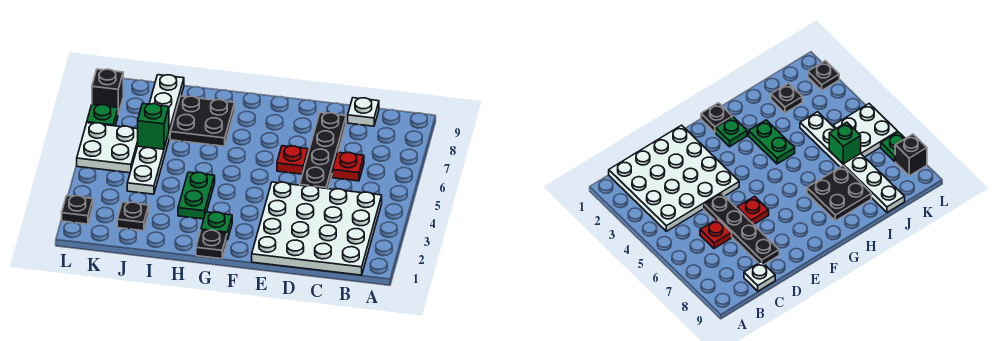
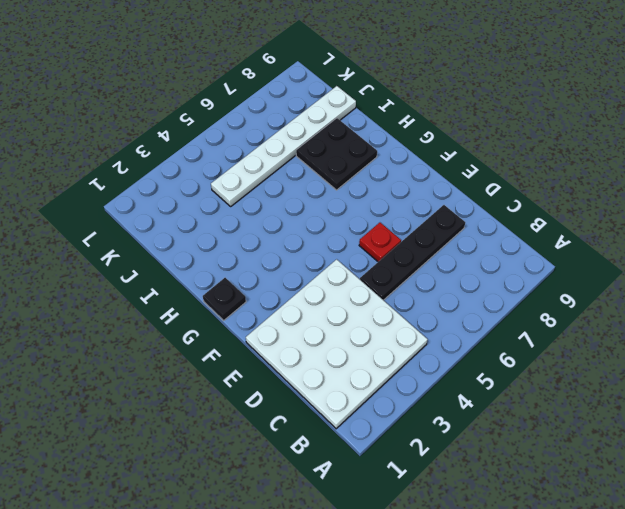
none -> red plate C6 level 1
none -> white plate C9 level 1
none -> green plate G2 level 1

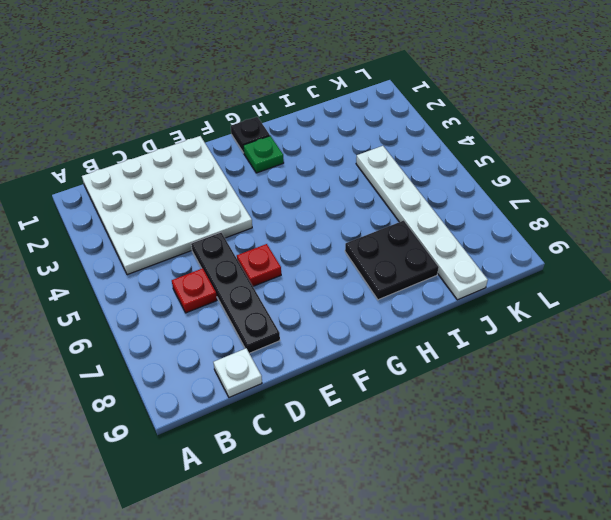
none -> green plate H3:H4 level 1
none -> black plate J2 level 1
none -> white plate K5:L6 level 1

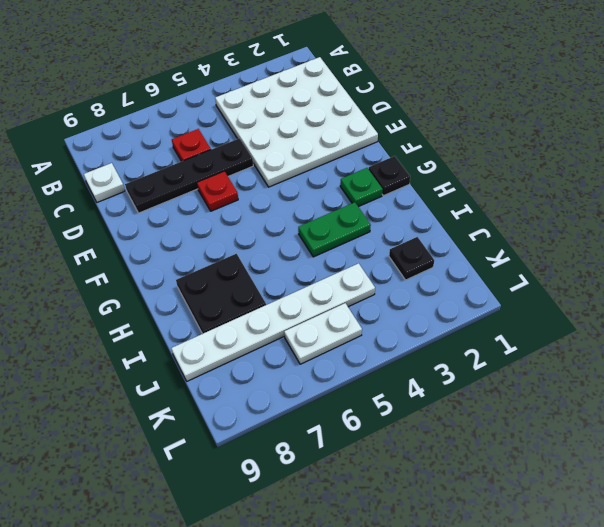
white plate K5:K6 level 1 -> white plate K5:L6 level 1
none -> black plate L2 level 1
none -> green plate L7 level 1
none -> black brick L8 level 1

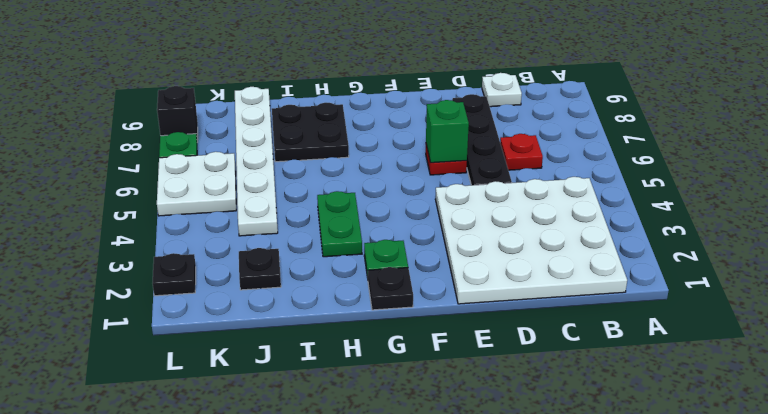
green brick E6 level 2 -> green brick J6 level 2

